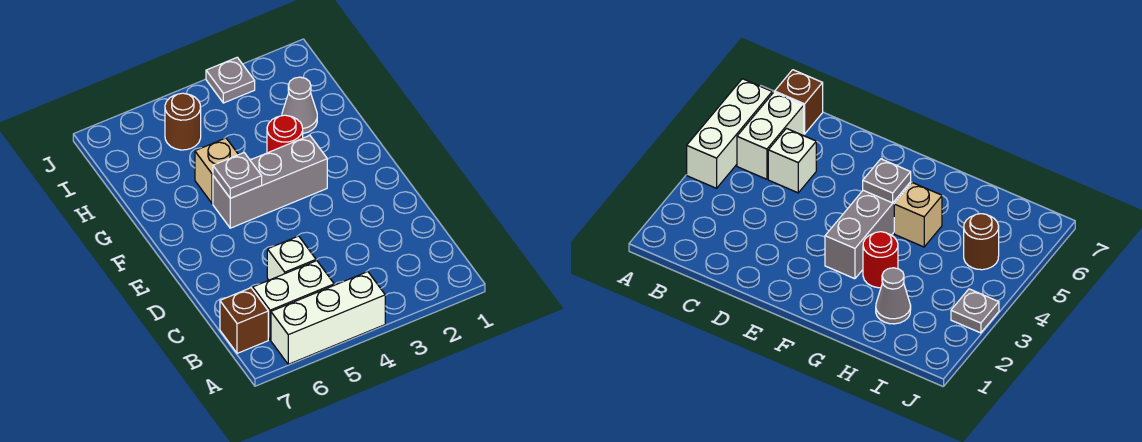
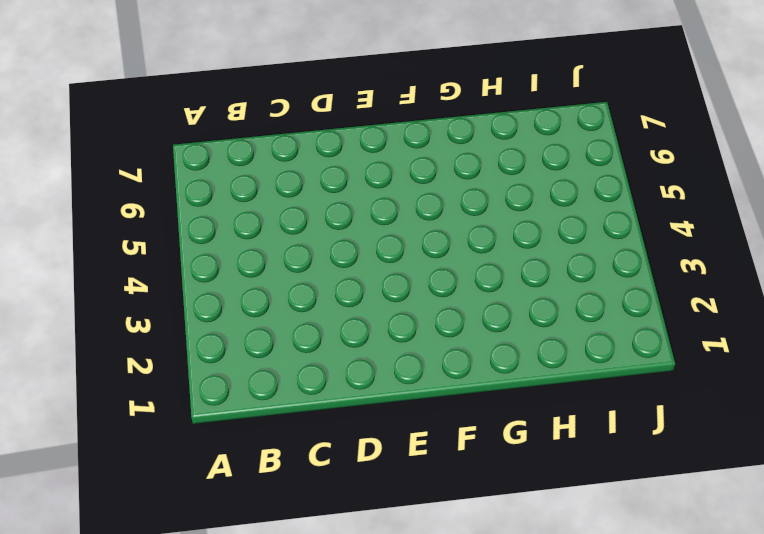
none -> white brick A4:A6 level 1
none -> white brick B5:B6 level 1

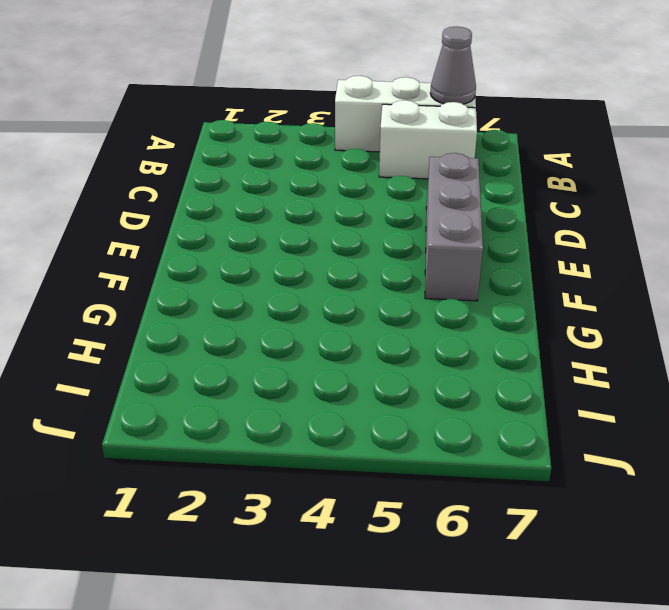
grey cone A6 level 2 -> grey cone H2 level 1
grey brick D6:F6 level 1 -> grey brick F3:F5 level 1
none -> brown brick B7 level 1
none -> white brick C5 level 1

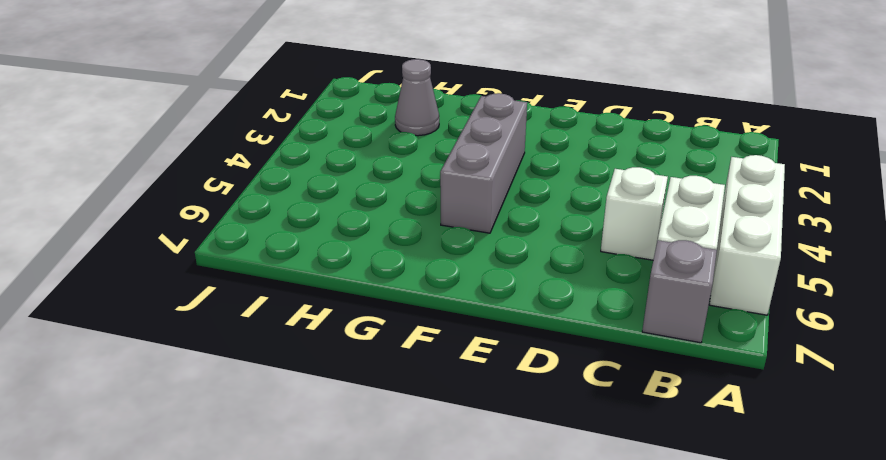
grey brick B7 level 1 -> brown brick B7 level 1
none -> red round brick G3 level 1
none -> tan brick G5 level 1

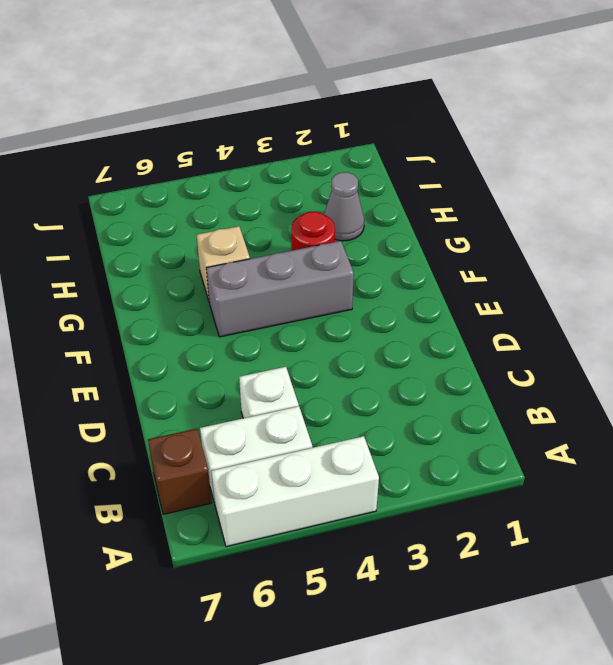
none -> brown round brick I5 level 1
none -> grey plate J3 level 1

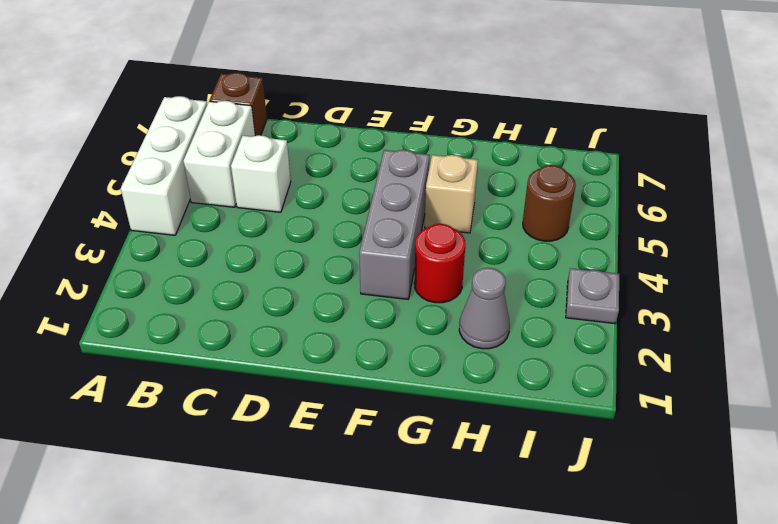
none -> grey plate F5 level 2

